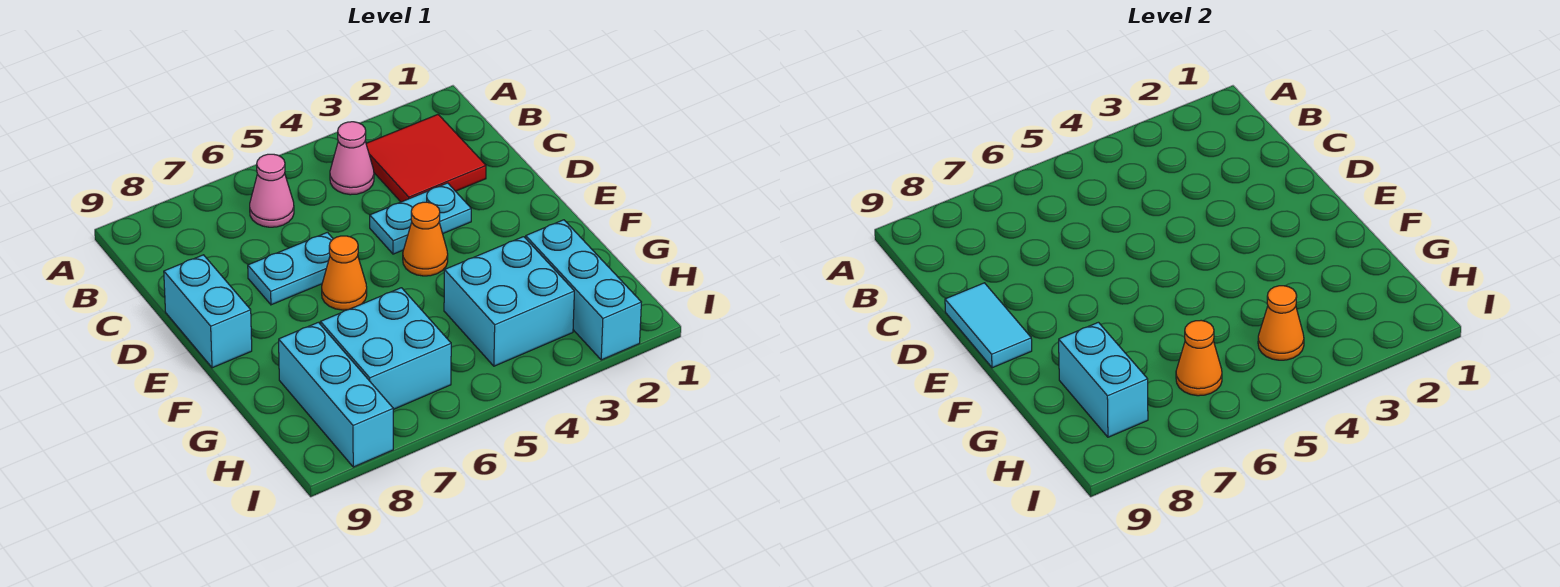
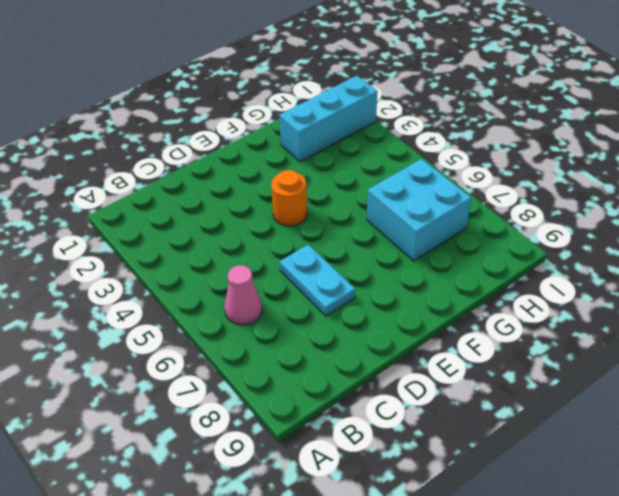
orange round brick E4 level 1 -> orange cone E4 level 1
none -> red tile B2:C3 level 1
none -> pink cone B4 level 1
none -> cyan plate D3:D4 level 1

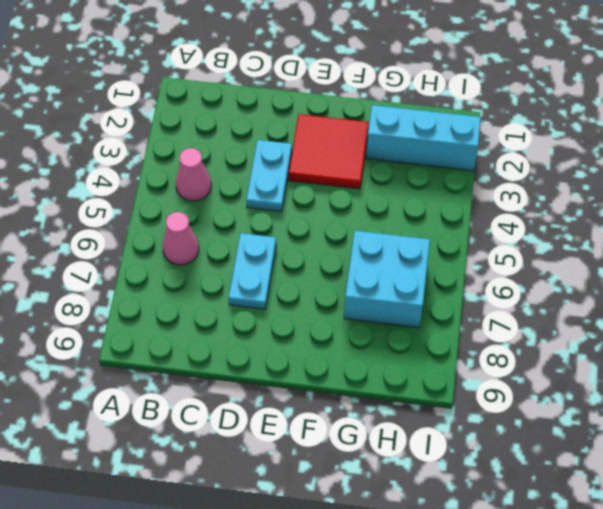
red tile E2:F3 level 1 -> red tile B2:C3 level 1
none -> cyan brick D9:E9 level 1
none -> orange cone E4 level 1
none -> orange cone E6 level 1

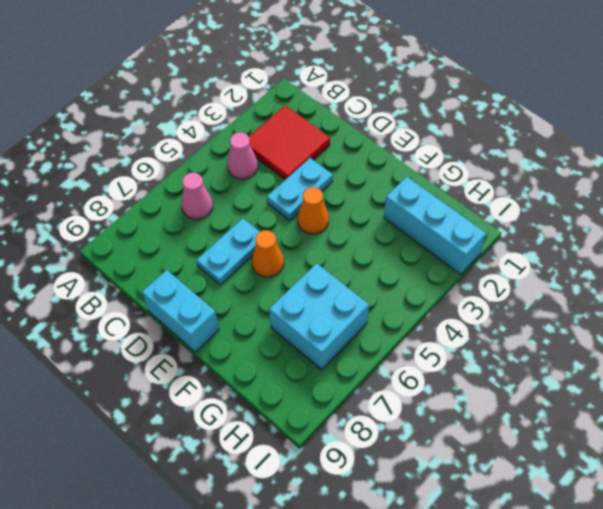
none -> cyan brick G3:H4 level 1
none -> cyan brick G8:I8 level 1
none -> cyan tile D9:E9 level 2

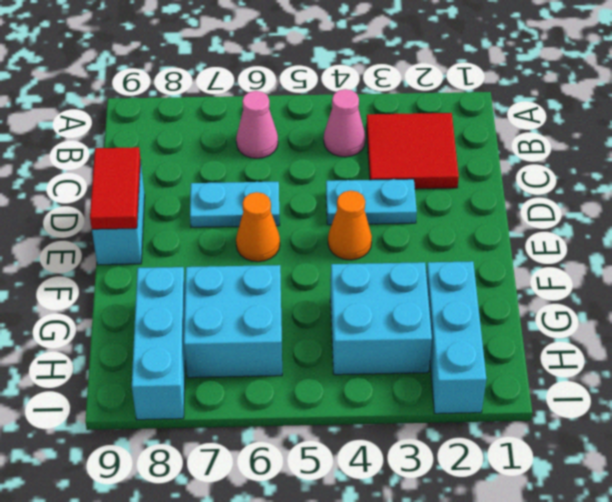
red tile D9:E9 level 2 -> cyan tile D9:E9 level 2
none -> cyan brick G8:H8 level 2
none -> orange cone H4 level 2
none -> orange cone H6 level 2

